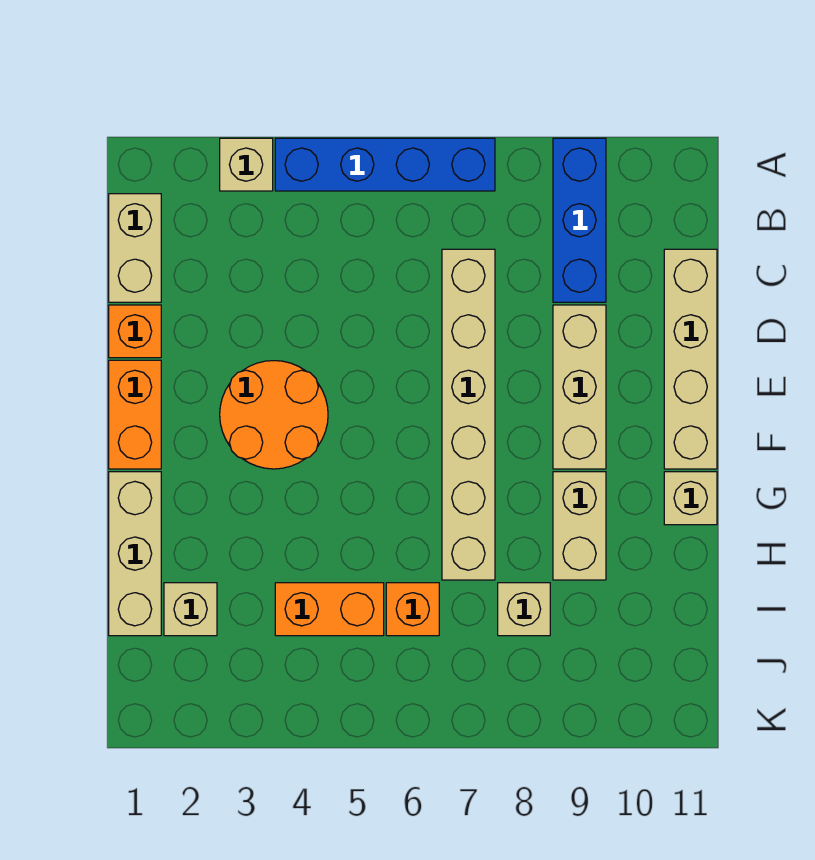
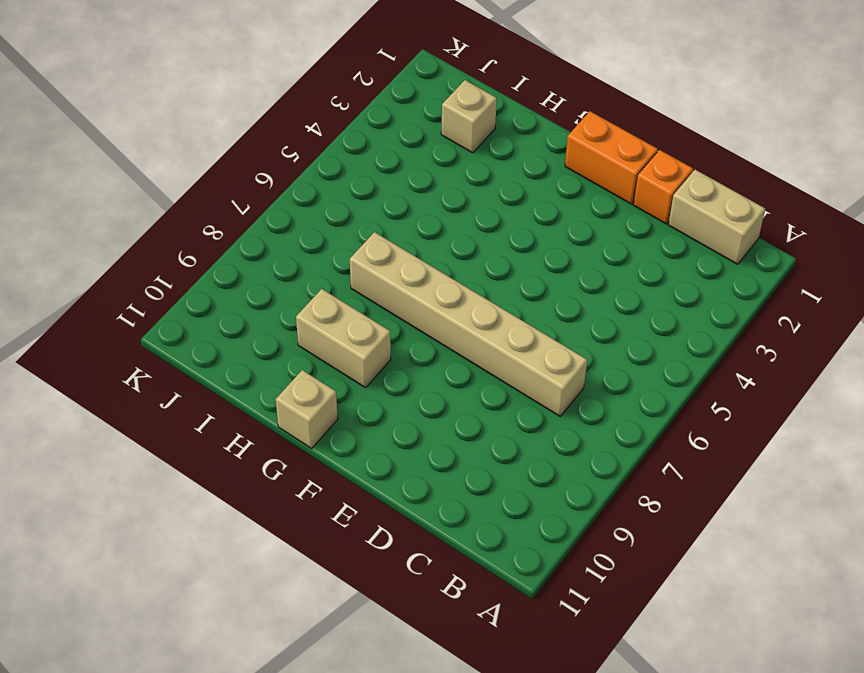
none -> tan brick A3 level 1
none -> blue brick A4:A7 level 1
none -> blue brick A9:C9 level 1

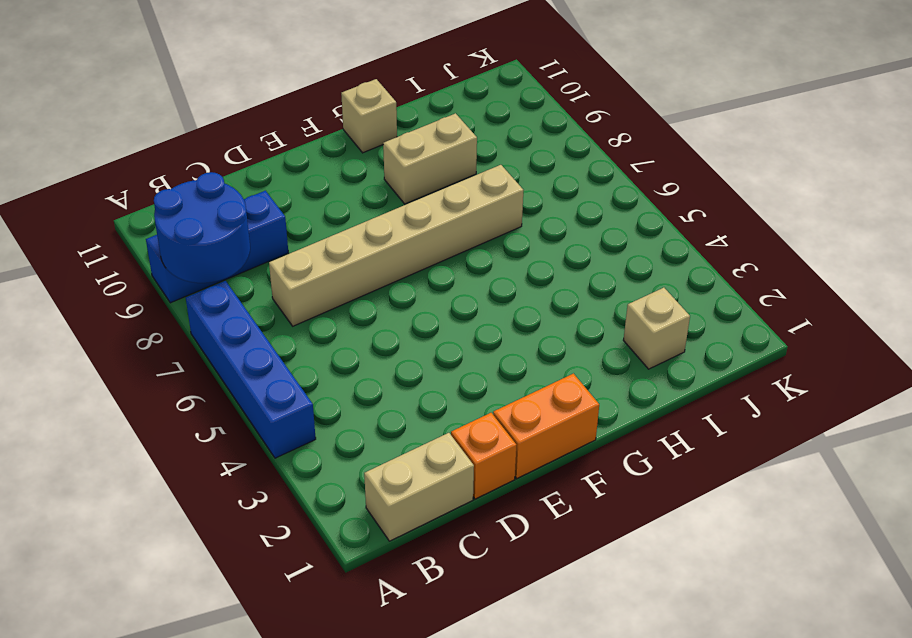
blue round brick A8:B9 level 2 -> none
none -> tan brick A3 level 1
none -> tan brick C11:F11 level 1
none -> tan brick D9:F9 level 1

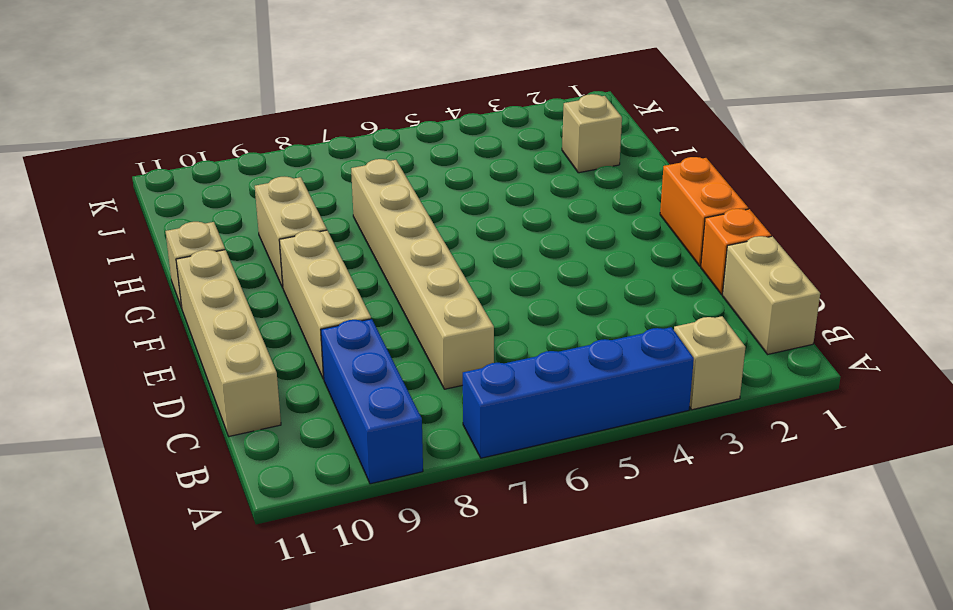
none -> orange round brick E3:F4 level 1
none -> tan brick G1:I1 level 1
none -> orange brick I4:I5 level 1

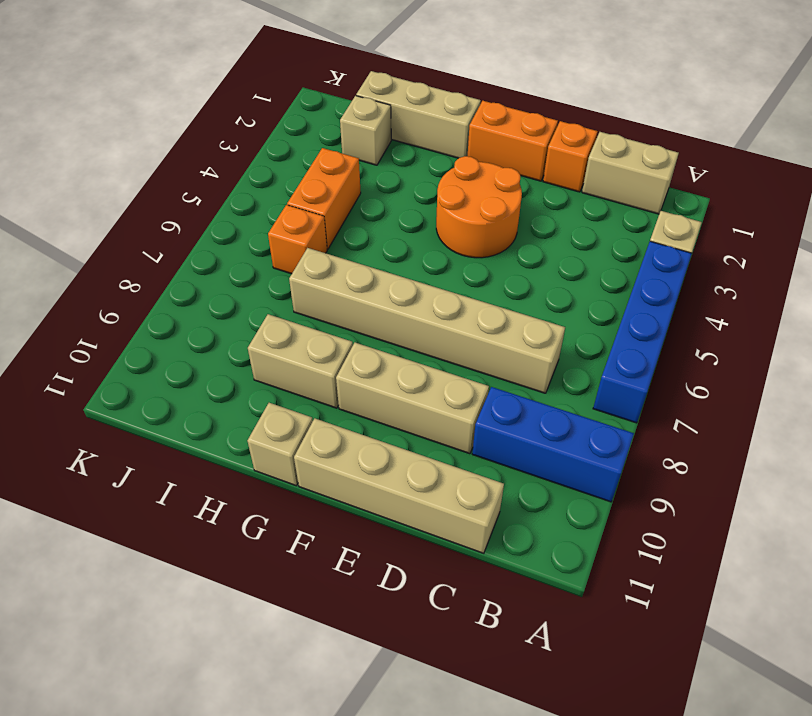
none -> tan brick I8 level 1

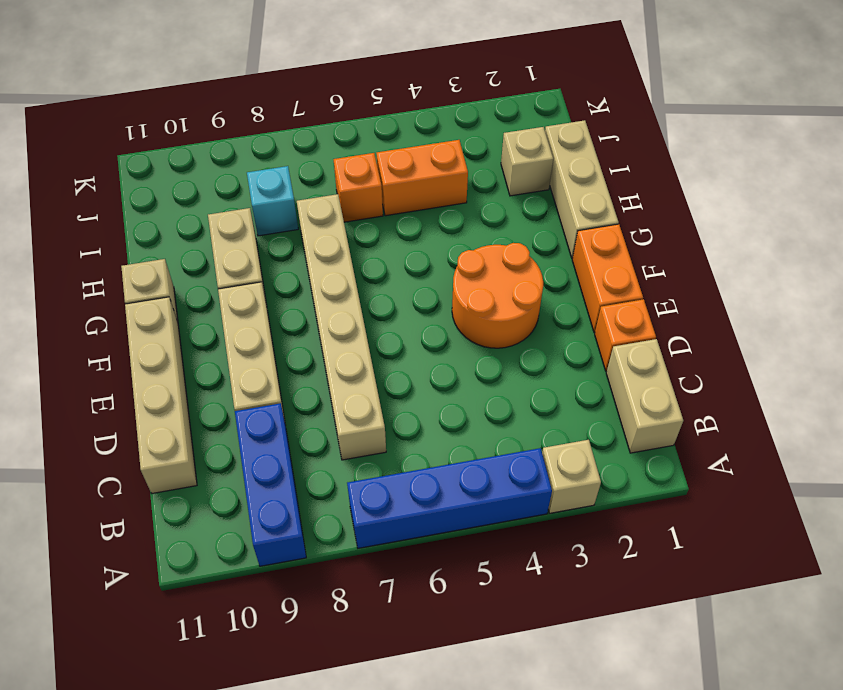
cyan brick I8 level 1 -> tan brick I8 level 1

